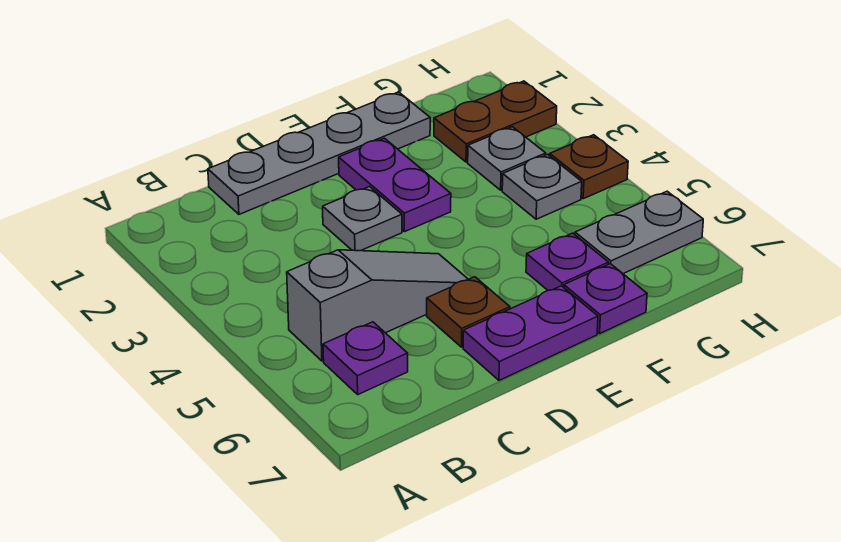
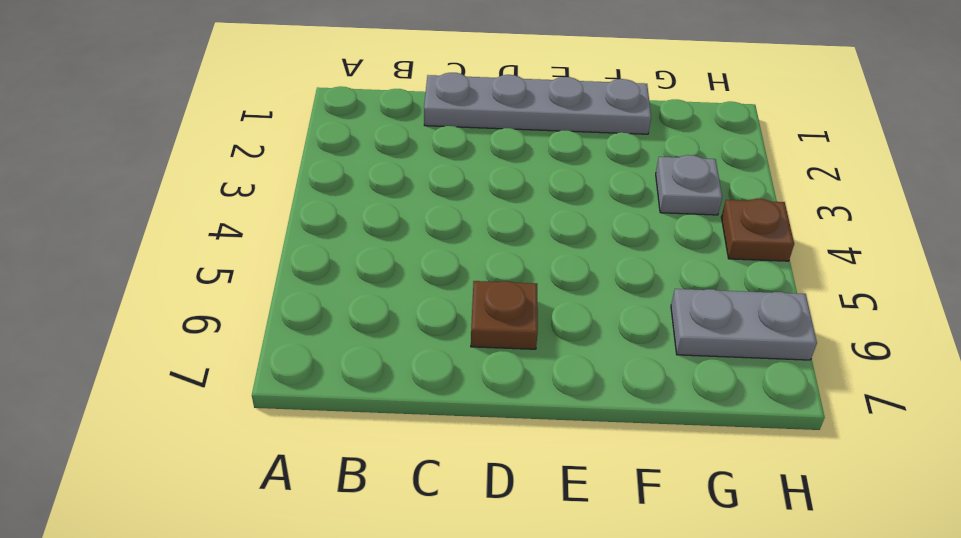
none -> grey slope B5:D5 level 1 top B
none -> purple plate B6 level 1
none -> grey plate D3 level 1

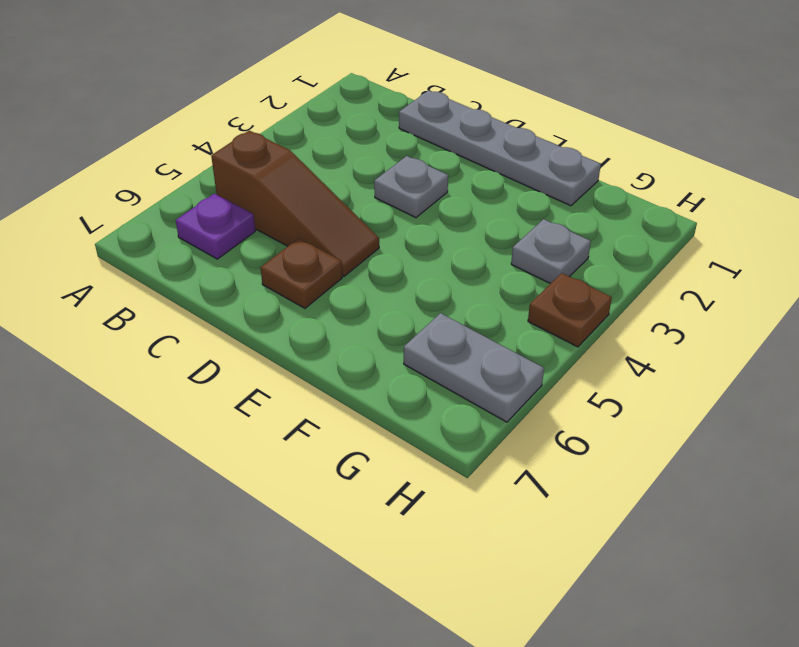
brown slope B5:D5 level 1 top B -> grey slope B5:D5 level 1 top B
none -> purple plate D7:E7 level 1
none -> purple plate E2:E3 level 1
none -> purple plate F6 level 1

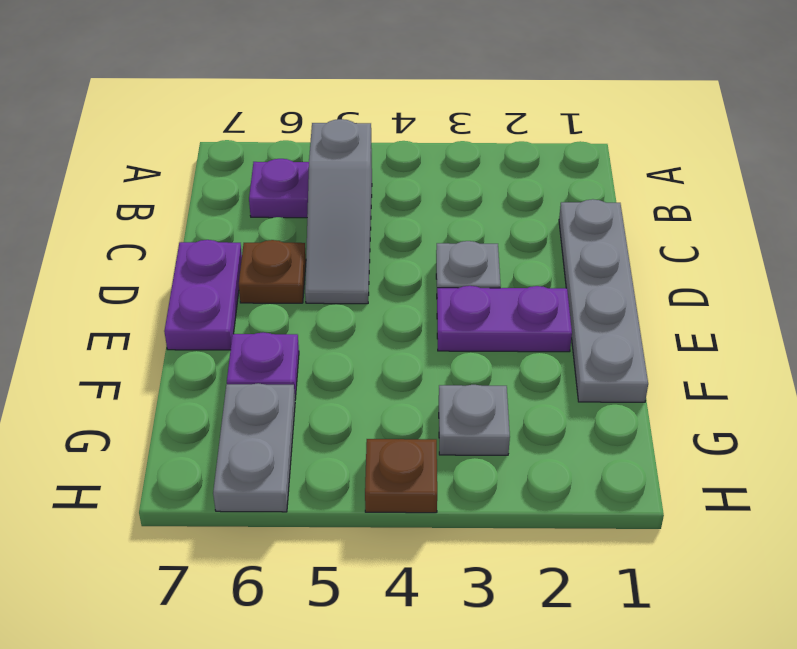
none -> purple plate F7 level 1
none -> brown plate G2:H2 level 1
none -> grey plate G4 level 1

